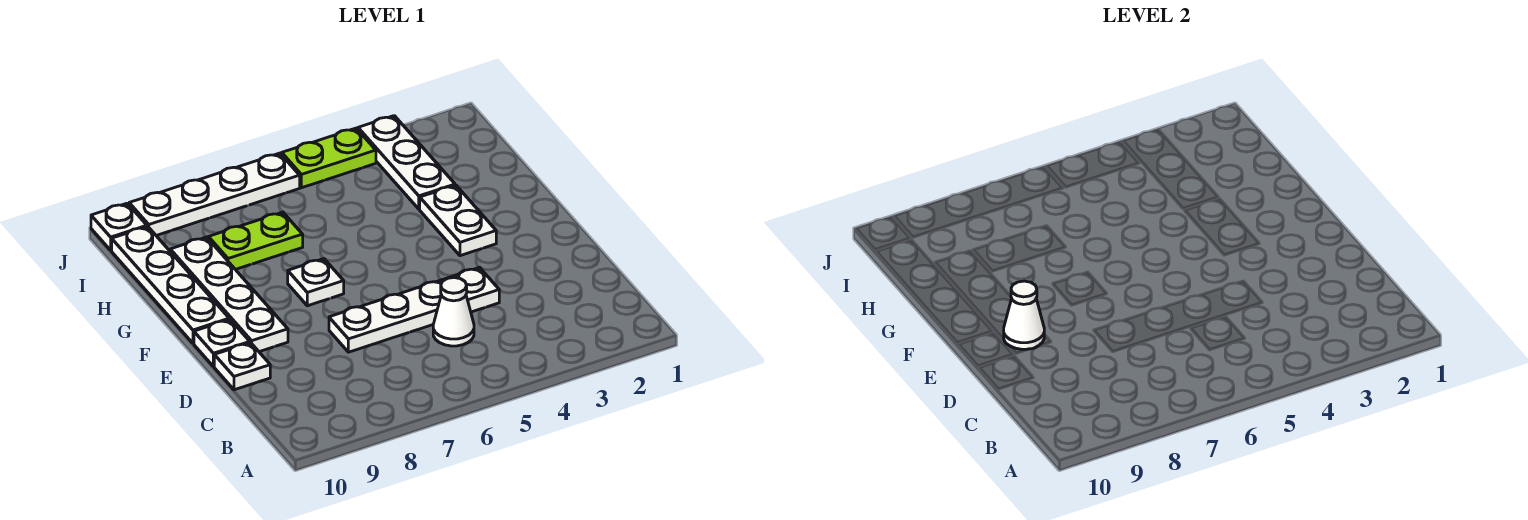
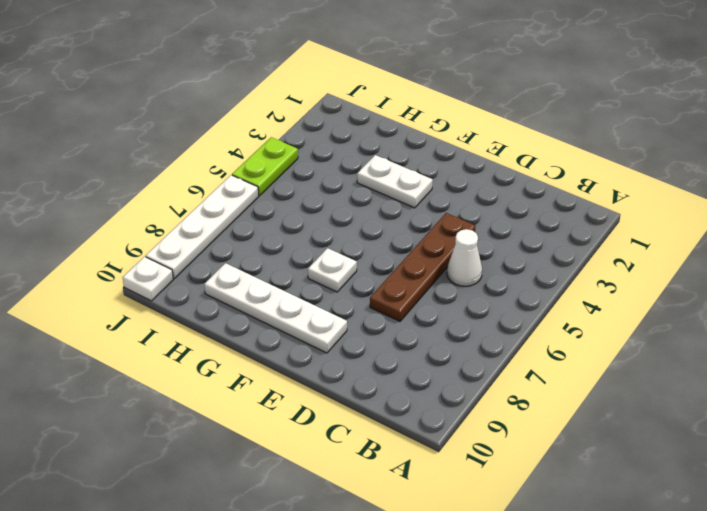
brown plate D4:D7 level 1 -> white plate D4:D7 level 1
none -> white plate D10 level 1
none -> white plate E10 level 1
none -> white plate F10:I10 level 1

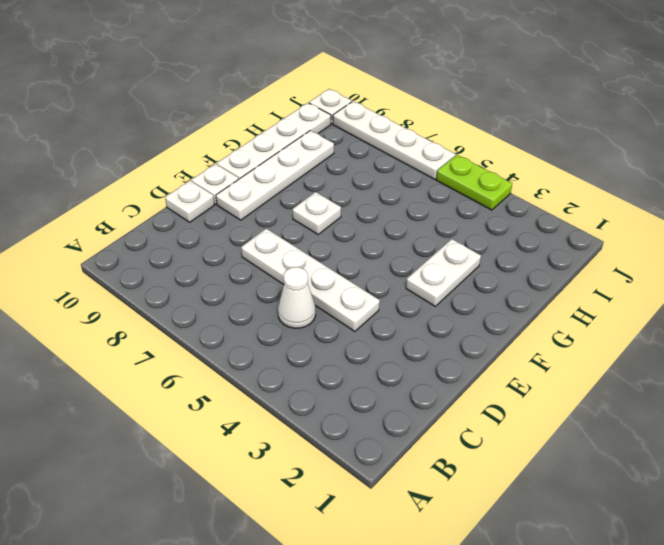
none -> white plate H3:J3 level 1
none -> lime plate H7:H8 level 1
none -> white cone E9 level 2

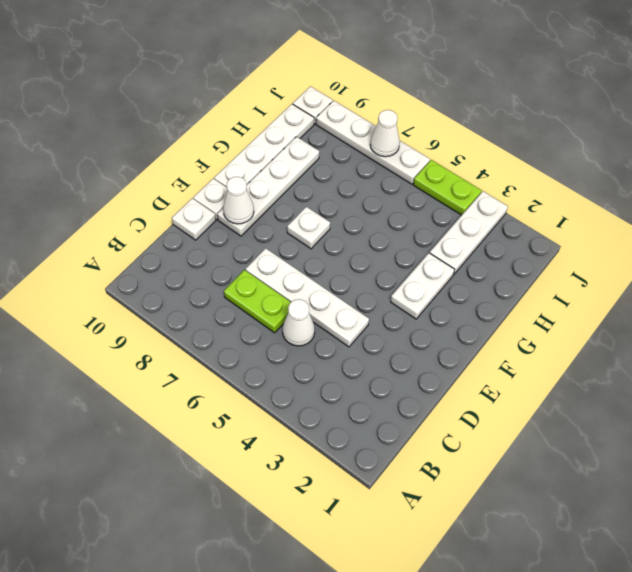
lime plate C6:C7 level 1 -> lime plate H7:H8 level 1
white cone J7 level 2 -> none

